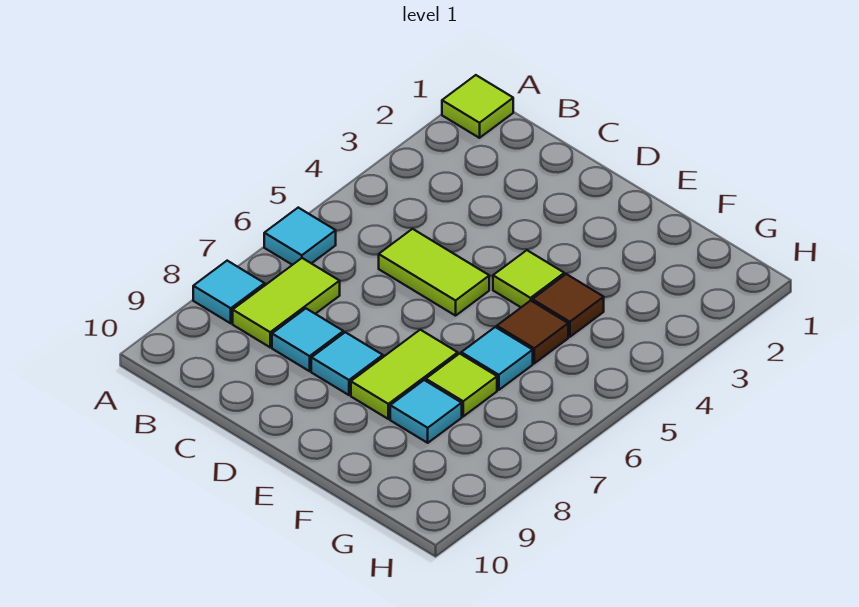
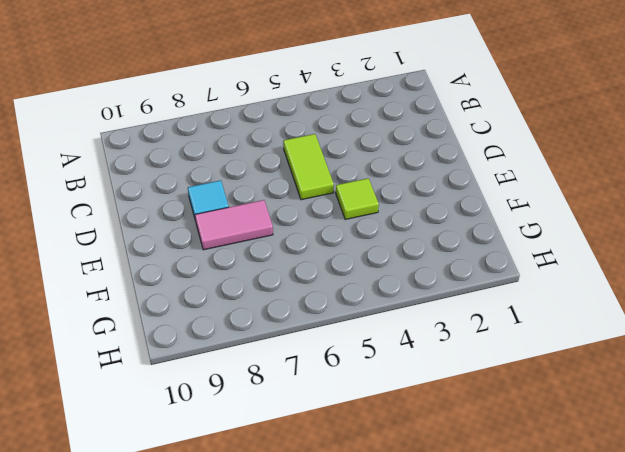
pink tile E7:E8 level 1 -> lime tile E7:E8 level 1
none -> lime tile A1 level 1
none -> cyan tile A6 level 1
none -> cyan tile A8 level 1

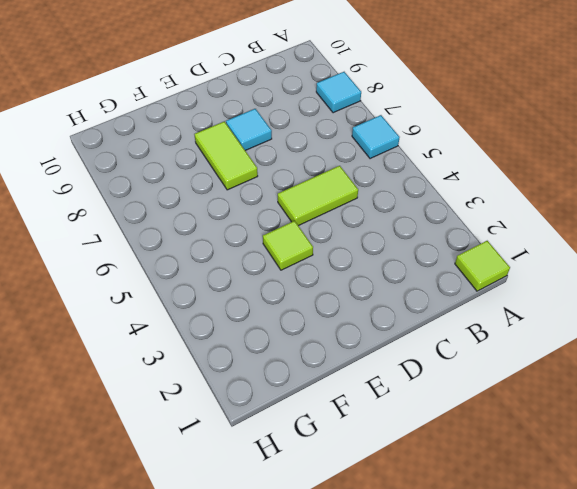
none -> lime tile B7:B8 level 1
none -> cyan tile C8 level 1
none -> brown tile F4 level 1

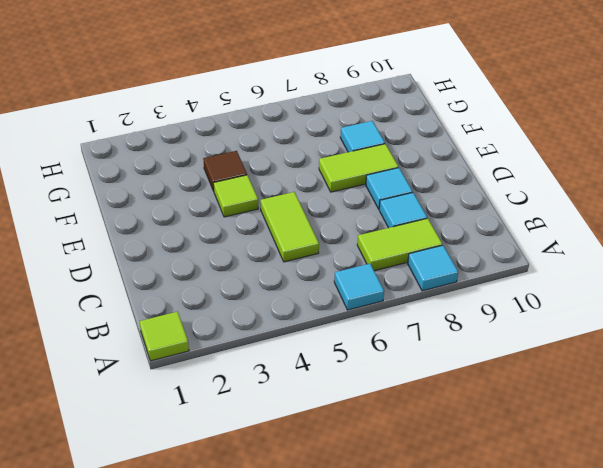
none -> brown tile F5 level 1
none -> cyan tile F6 level 1
none -> lime tile F7 level 1

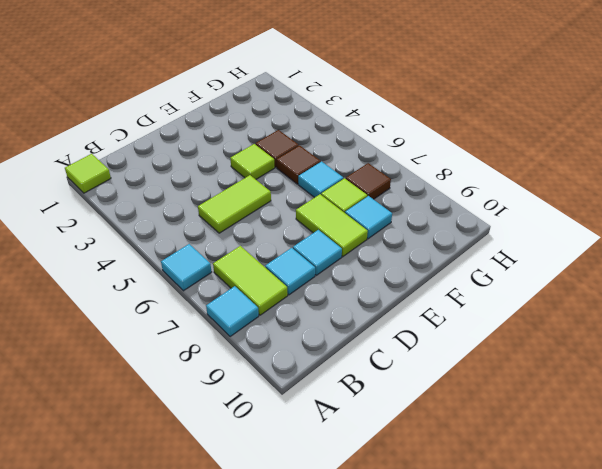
brown tile G7 level 1 -> none

